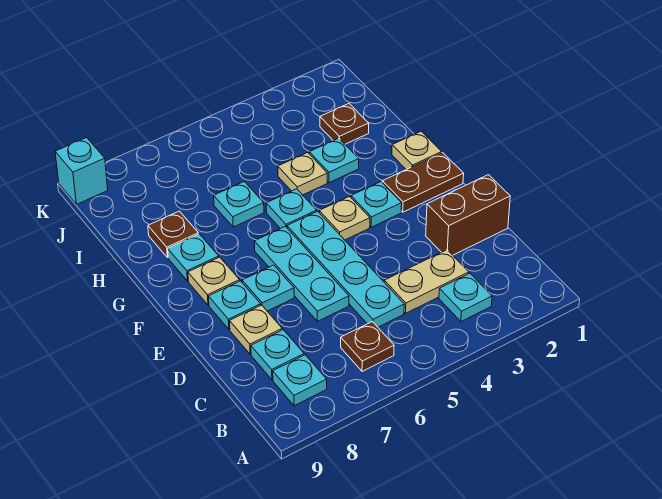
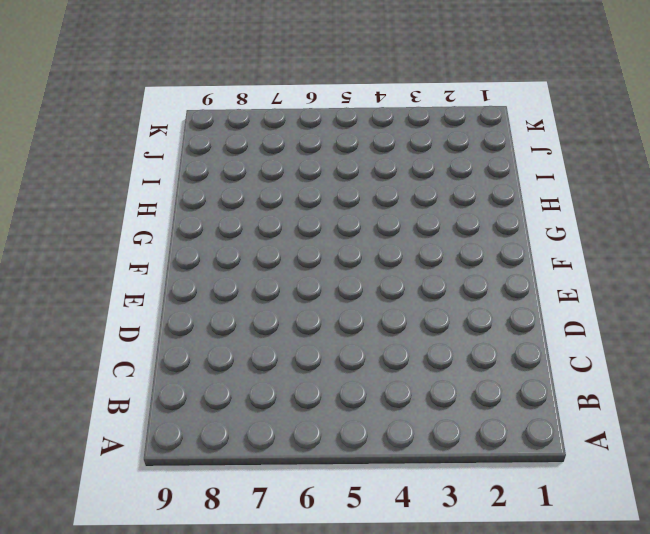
none -> cyan plate B3 level 1
none -> brown plate B6 level 1
none -> cyan plate B8 level 1

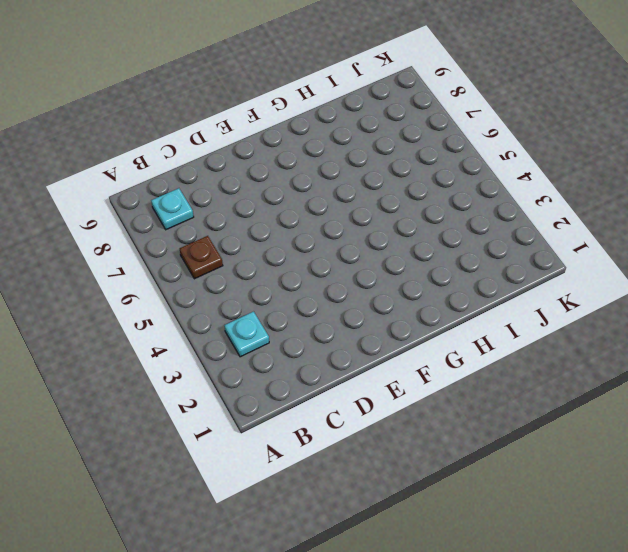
none -> tan plate C3:C4 level 1
none -> cyan plate C5:F5 level 1
none -> cyan plate C8 level 1

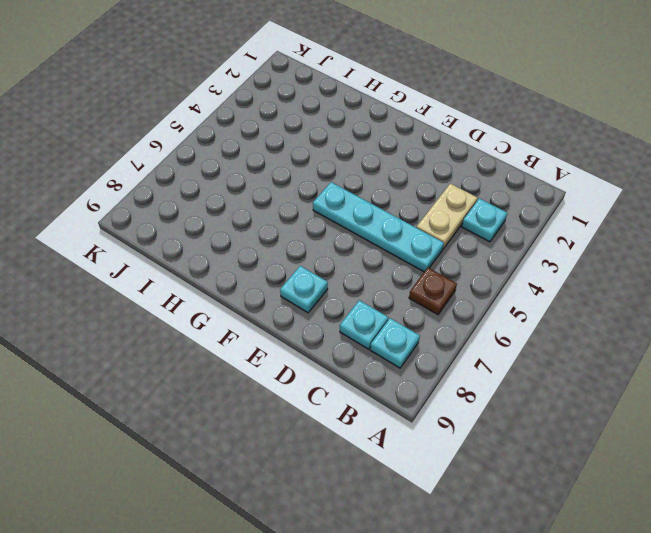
none -> brown brick D1:D2 level 1
none -> cyan plate D6:F6 level 1
none -> tan plate D8 level 1

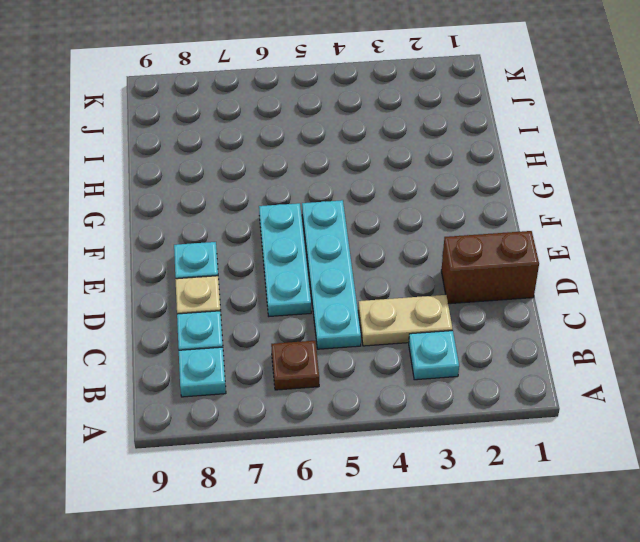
none -> cyan plate E7 level 1
none -> brown plate F1:F2 level 1
none -> cyan plate F3 level 1

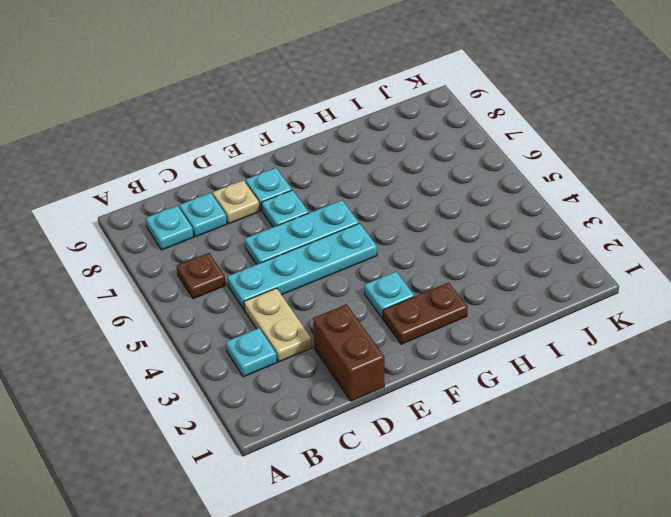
brown plate F2:G2 level 1 -> brown plate F1:F2 level 1
none -> tan plate F4 level 1
none -> tan plate F8 level 1
none -> tan plate G1 level 1

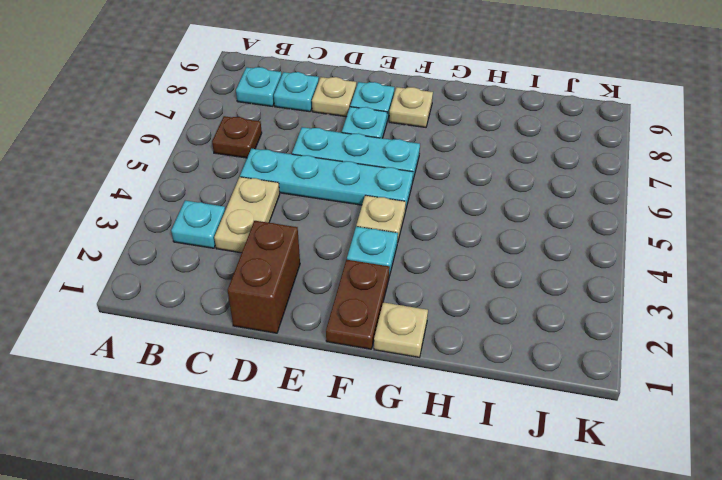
none -> cyan plate G5 level 1
none -> cyan plate G8 level 1
none -> cyan plate H3 level 1

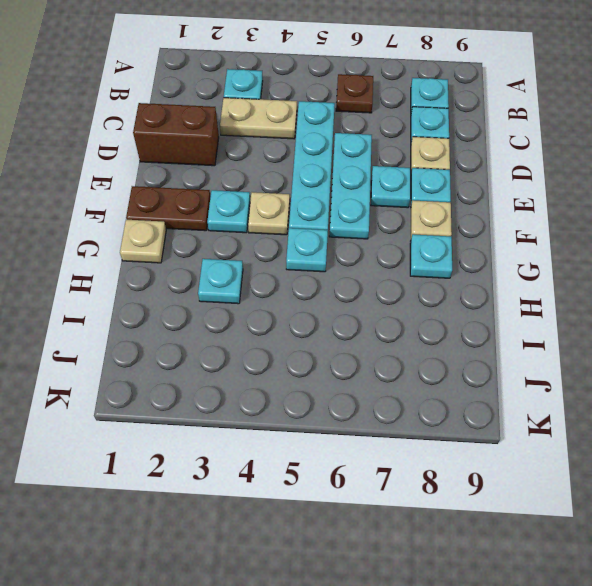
none -> tan plate H4 level 1
none -> cyan plate H6 level 1
none -> brown plate H8 level 1

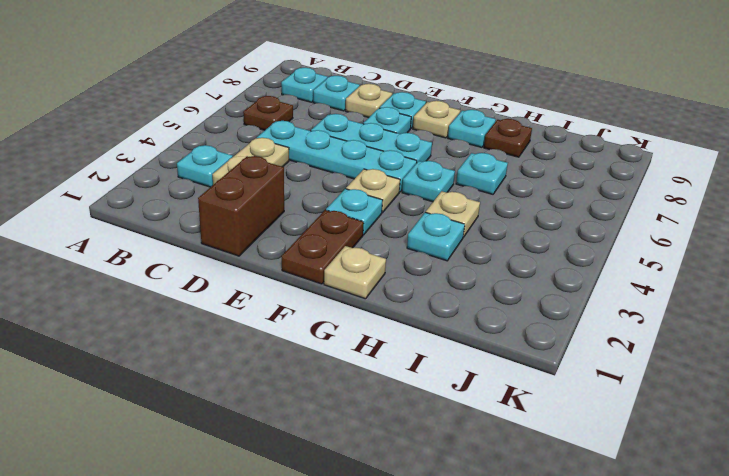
none -> brown plate I2 level 1
none -> cyan brick K9 level 1

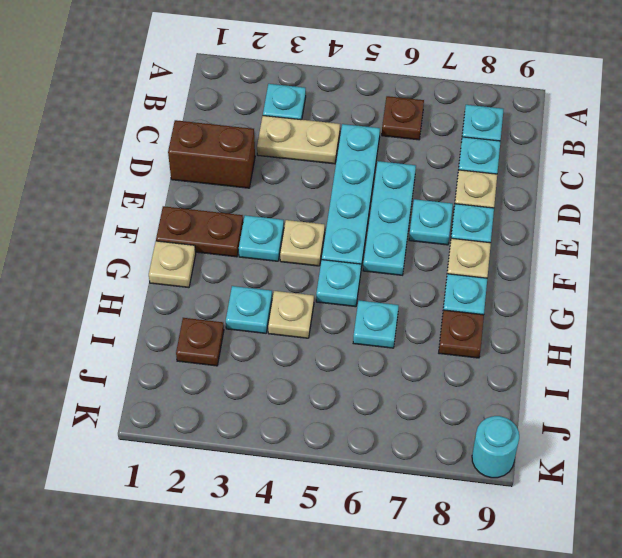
cyan round brick K9 level 1 -> cyan brick K9 level 1

